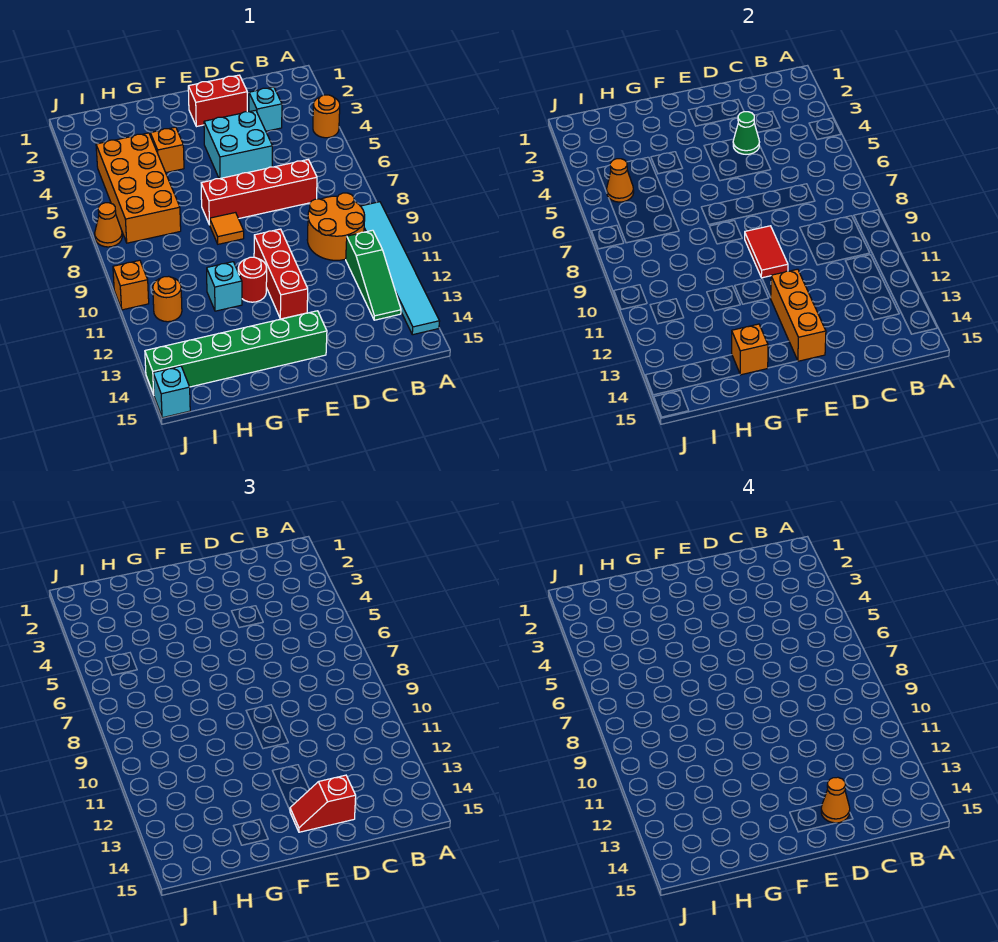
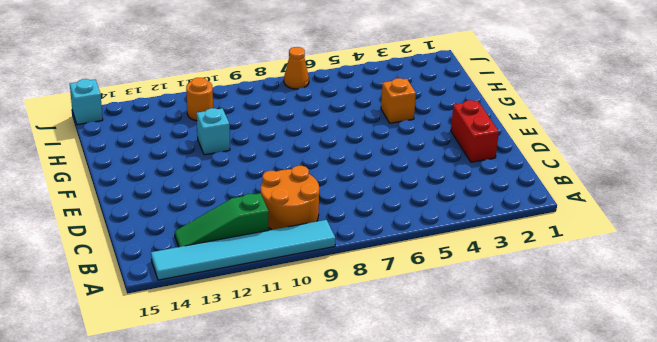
none -> orange round brick A4 level 1
none -> cyan brick C3 level 1
none -> red brick C7:F7 level 1

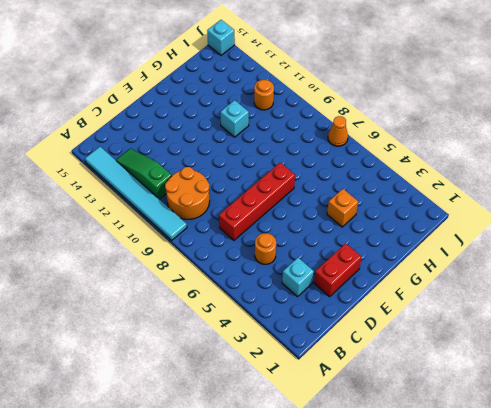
orange round brick C5 level 1 -> orange round brick A4 level 1
none -> cyan brick D4:E5 level 1
none -> red brick E10:E12 level 1
none -> green brick E14:J14 level 1

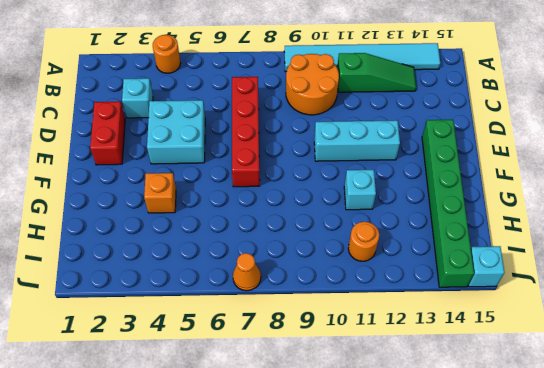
cyan brick E10:E12 level 1 -> red brick E10:E12 level 1
none -> orange tile F8 level 1
none -> red round brick F11 level 1
none -> orange brick H4:I7 level 1

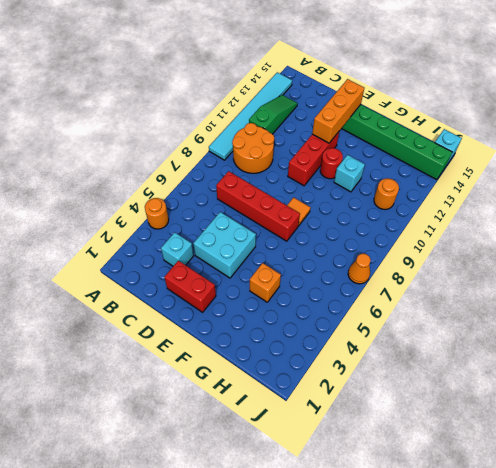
none -> orange brick H4:I7 level 1
none -> orange brick J10 level 1
none -> green cone D4 level 2

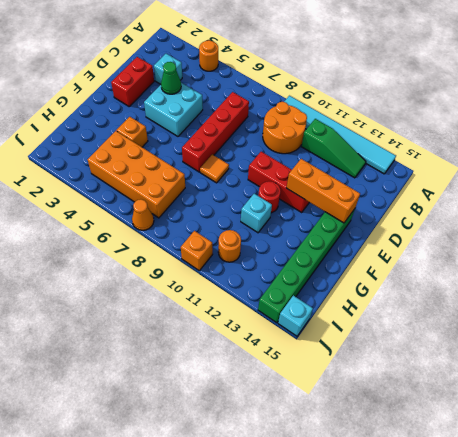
none -> red tile E9:E10 level 2
none -> orange brick G14 level 2
none -> orange cone I5 level 2

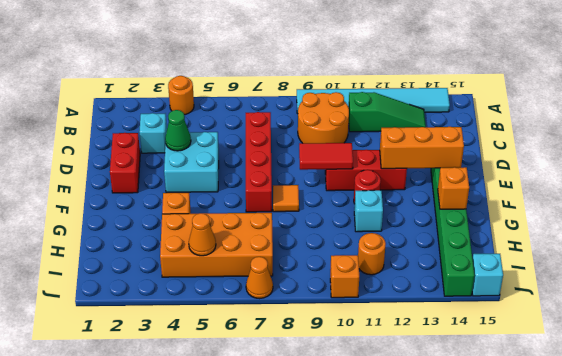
none -> red slope D14:E14 level 3 top D
none -> orange cone D14 level 4

